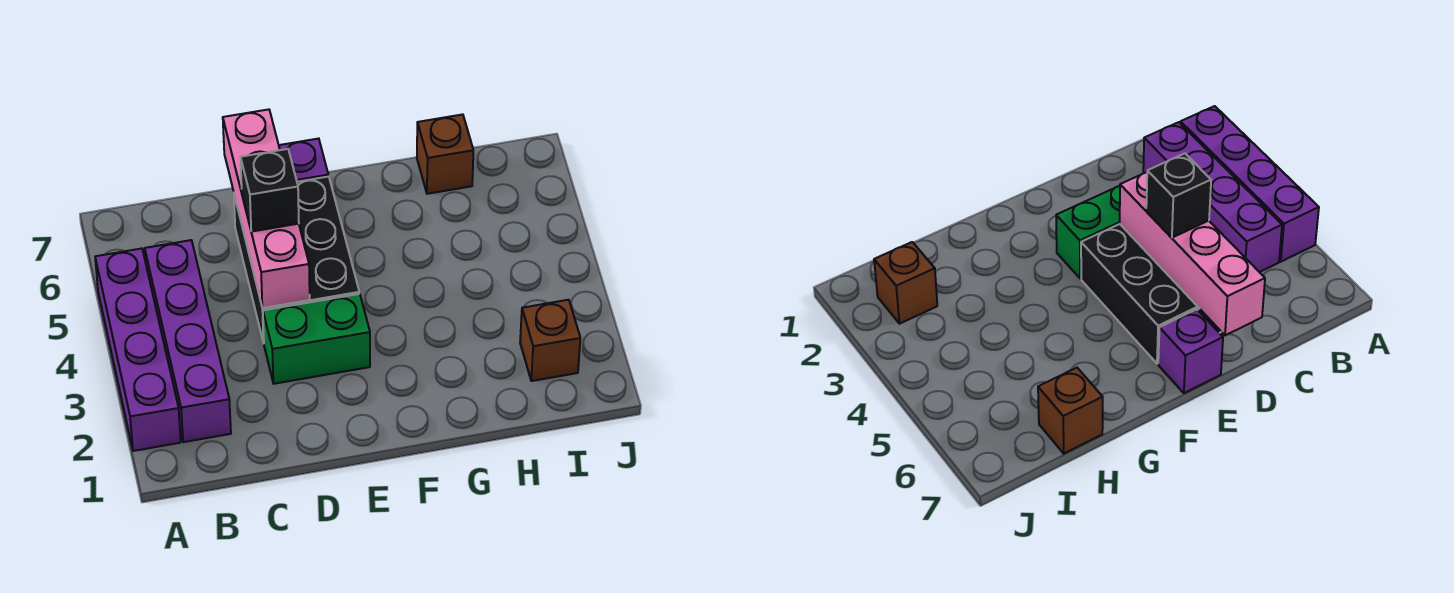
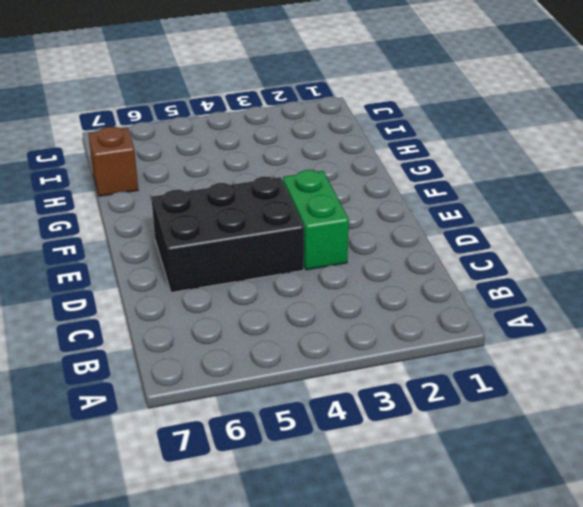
none -> purple brick A2:A5 level 1
none -> purple brick B2:B5 level 1

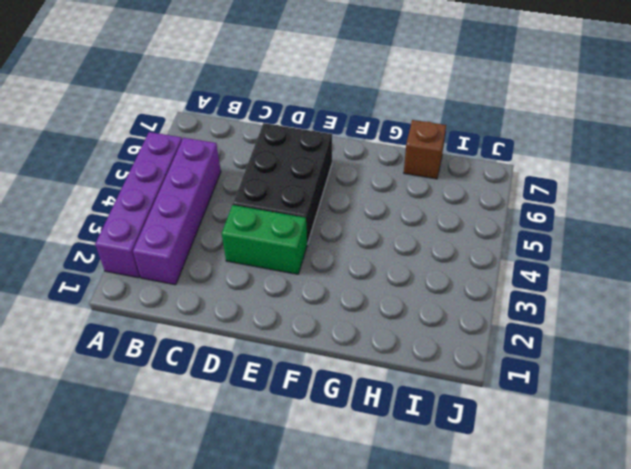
none -> purple brick E7 level 1
none -> brown brick I2 level 1

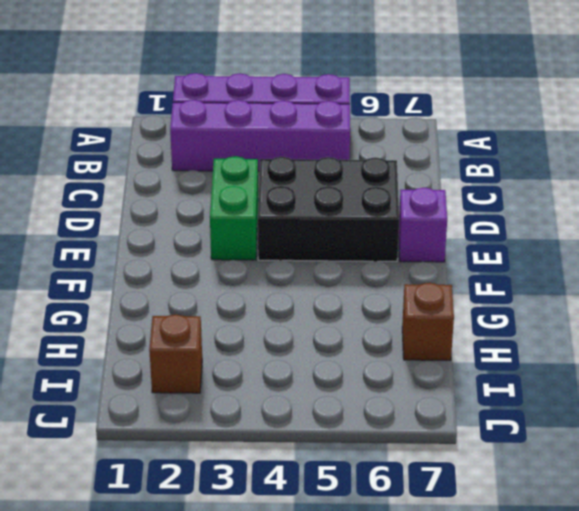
none -> pink brick D4:D7 level 2
none -> black brick D5 level 3

